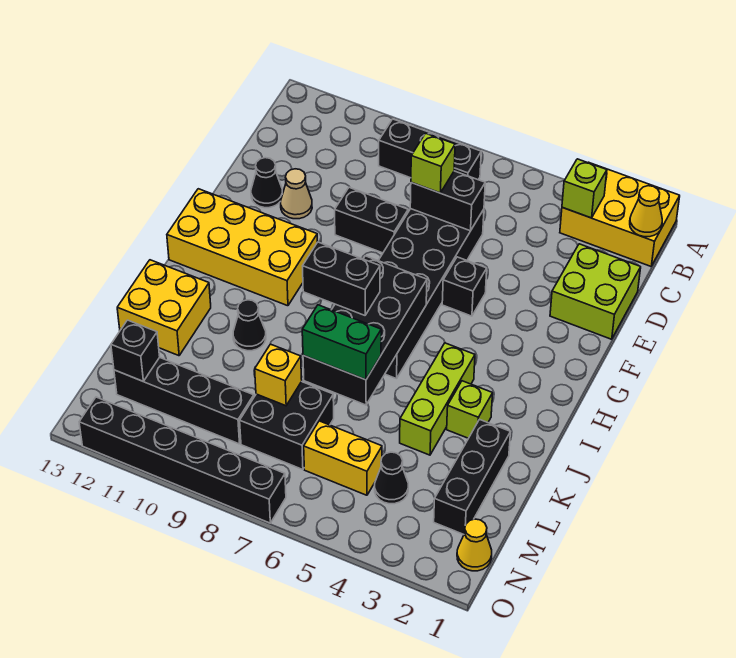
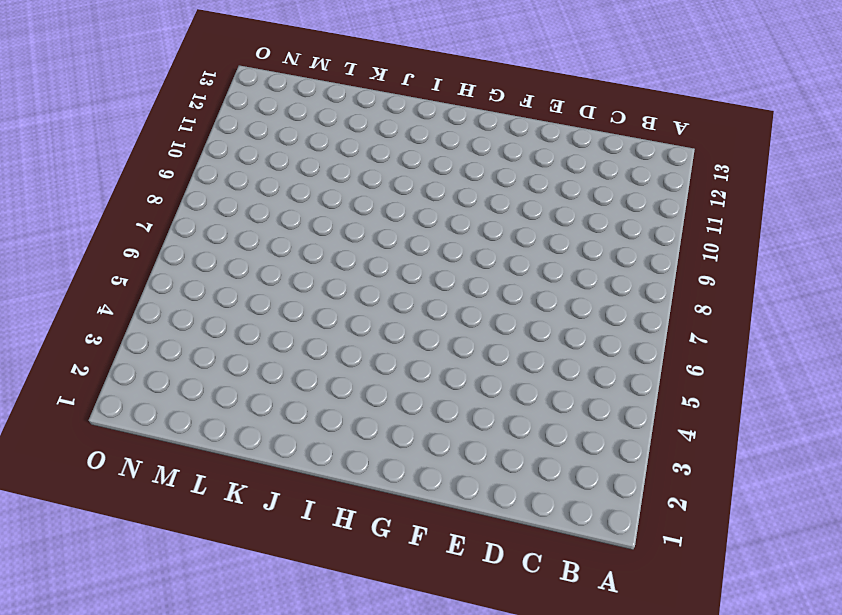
none -> yellow brick A1:B3 level 1
none -> black brick B7:B9 level 1
none -> lime brick D1:E2 level 1

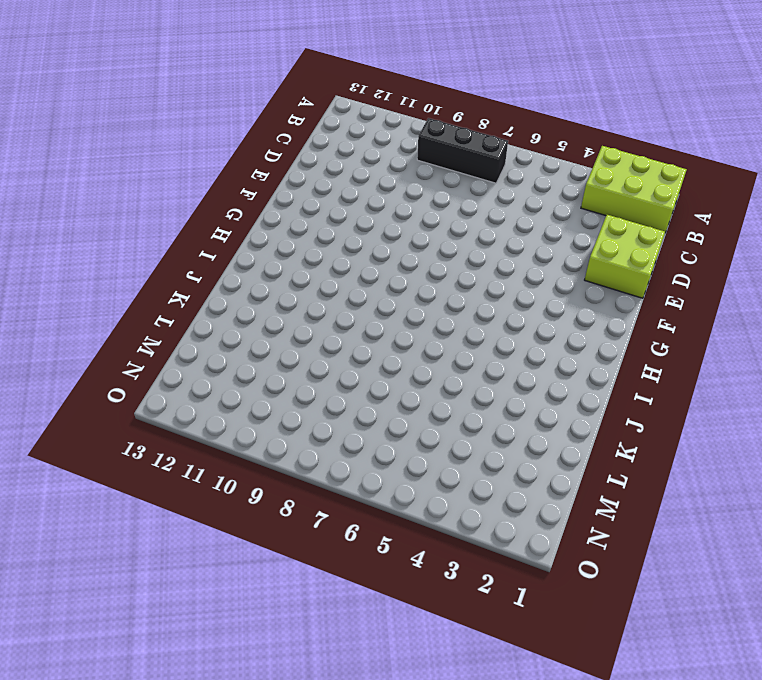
lime brick A1:B3 level 1 -> yellow brick A1:B3 level 1
none -> black brick D6:I7 level 1
none -> black brick E8:E9 level 1
none -> tan cone E11 level 1

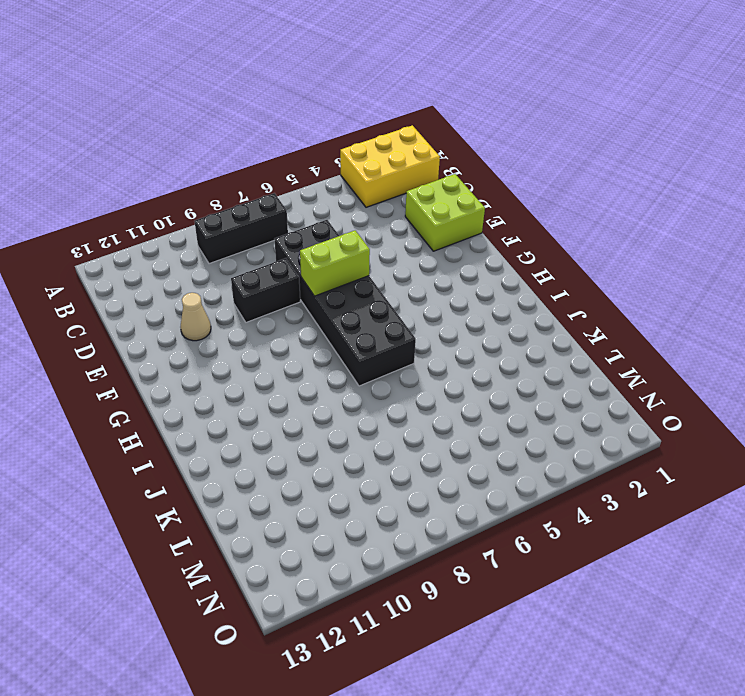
lime brick F6:F7 level 2 -> none
none -> black cone E12 level 1
none -> black brick F5 level 1
none -> yellow brick G10:H13 level 1

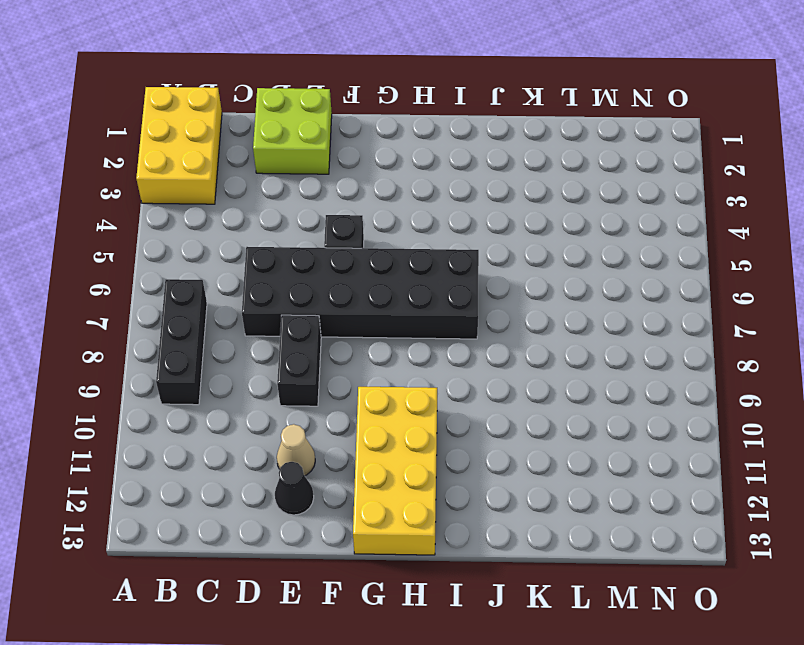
none -> lime brick I4:K4 level 1
none -> lime brick J3 level 1
none -> black cone J10 level 1

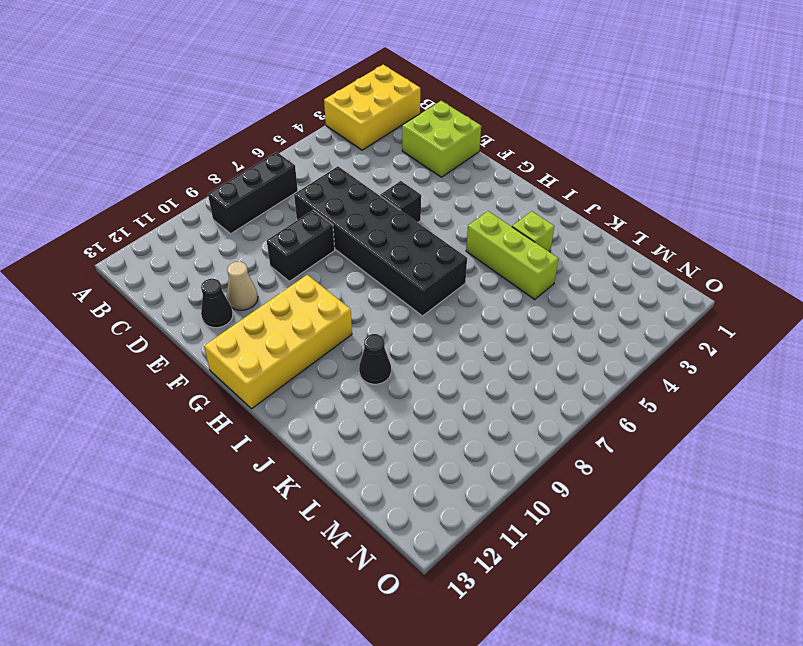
none -> yellow brick J12:K13 level 1
none -> black brick K2:M2 level 1
none -> black brick L7:M8 level 1

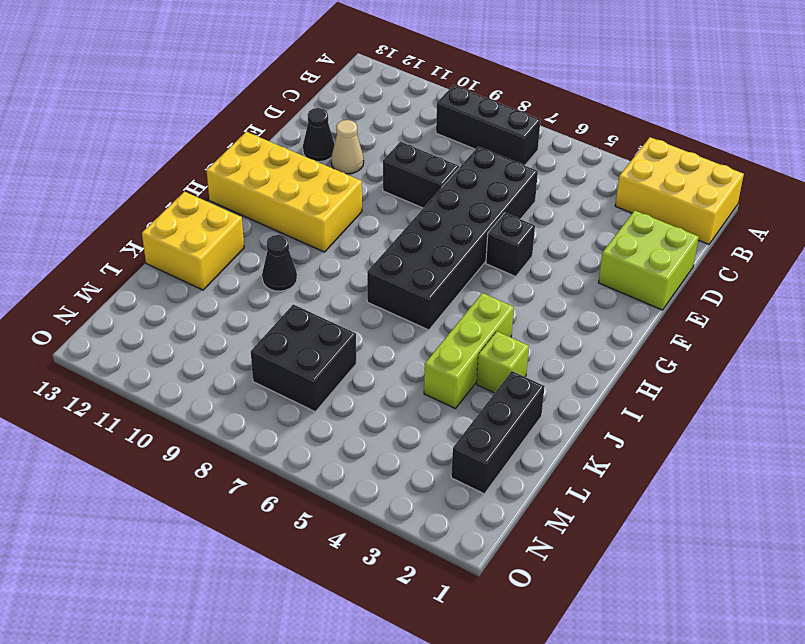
none -> black cone M4 level 1
none -> yellow brick M5:M6 level 1
none -> black brick M9:M12 level 1

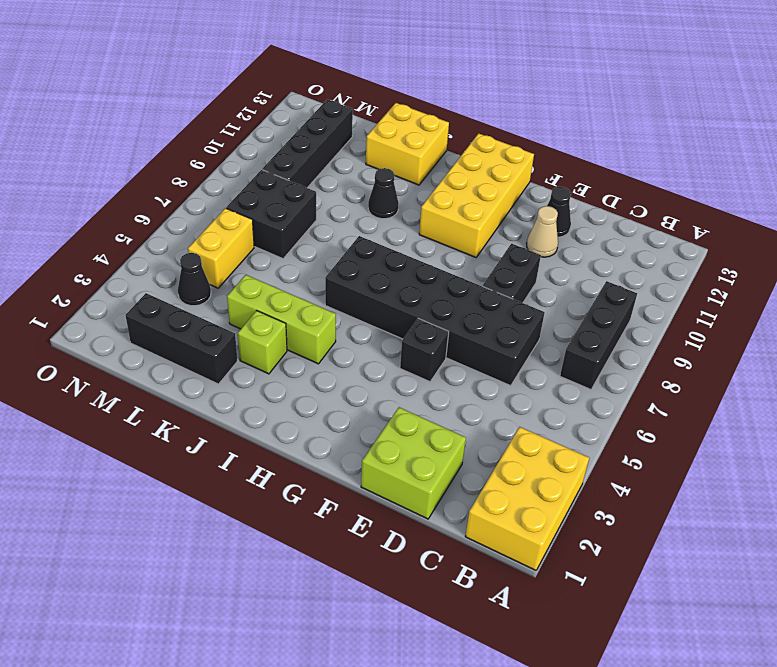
none -> yellow cone N1 level 1
none -> black brick O7:O12 level 1
none -> yellow cone B1 level 2

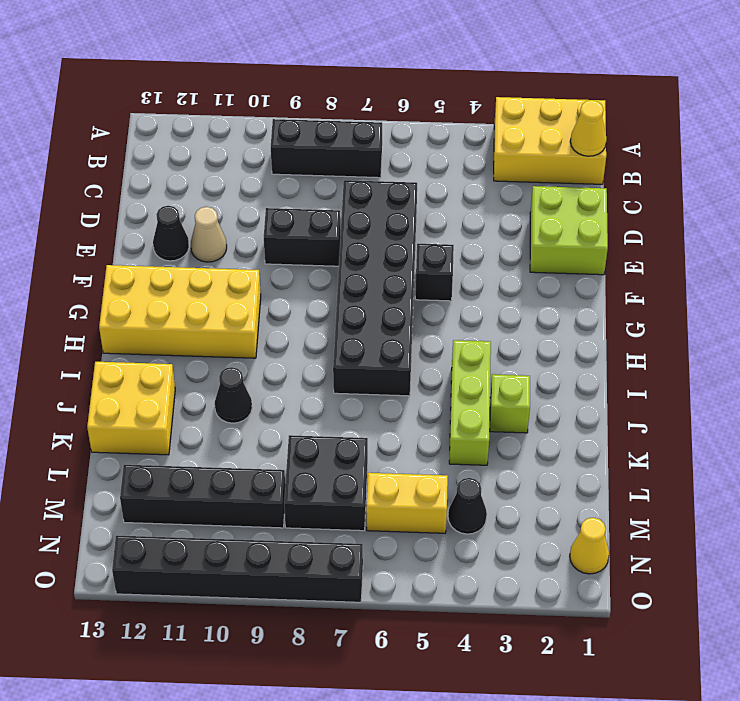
none -> black brick K2:M2 level 1
none -> lime brick B3 level 2
none -> black brick D6:D7 level 2

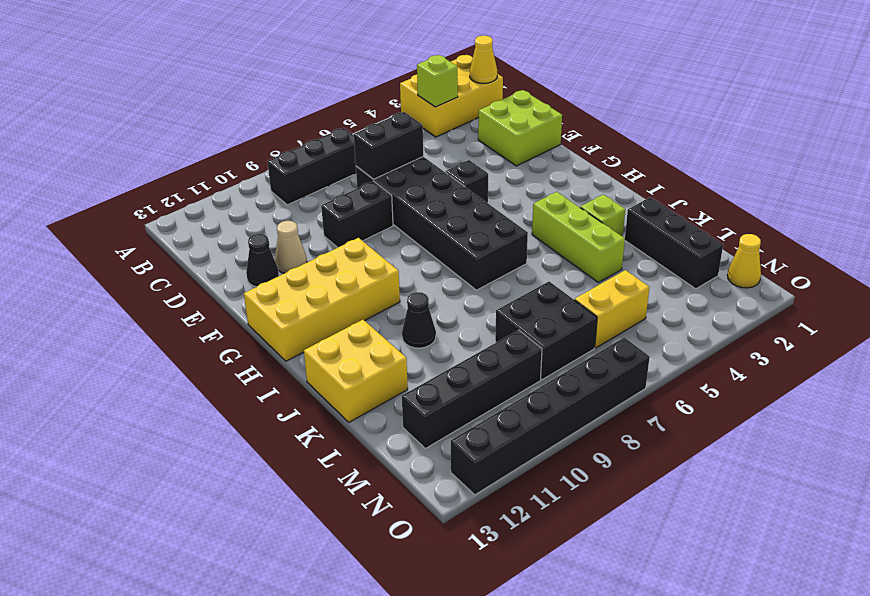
none -> black cone M4 level 1
none -> black brick H6:K7 level 2
none -> yellow brick L8 level 2

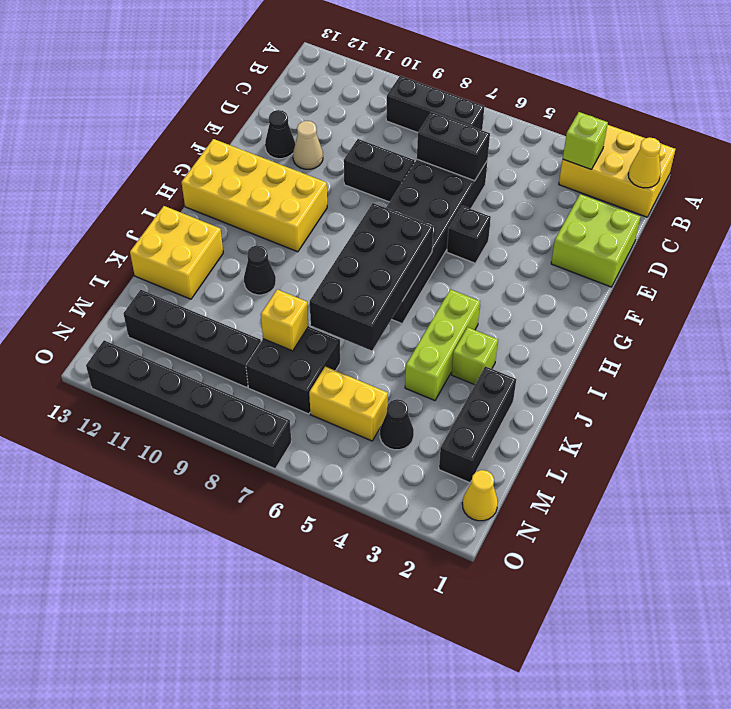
none -> black brick M12 level 2
none -> lime brick D7 level 3
none -> black brick I7:I8 level 3

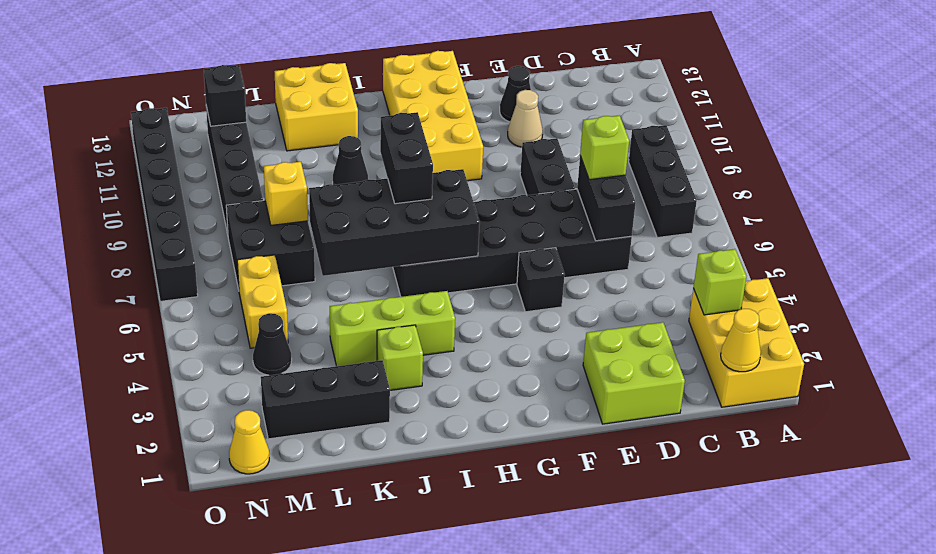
none -> green brick K6:K7 level 3

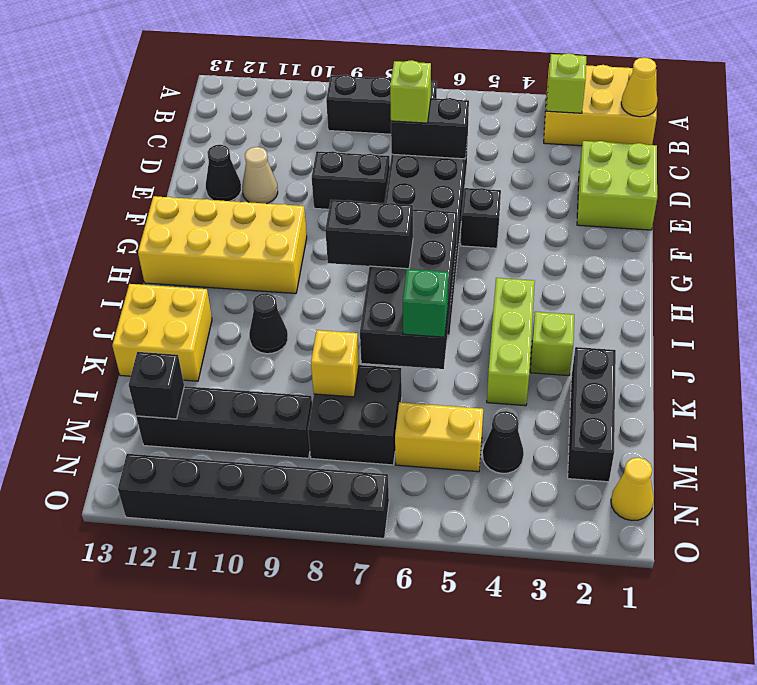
green brick K6 level 3 -> green brick K6:K7 level 3

